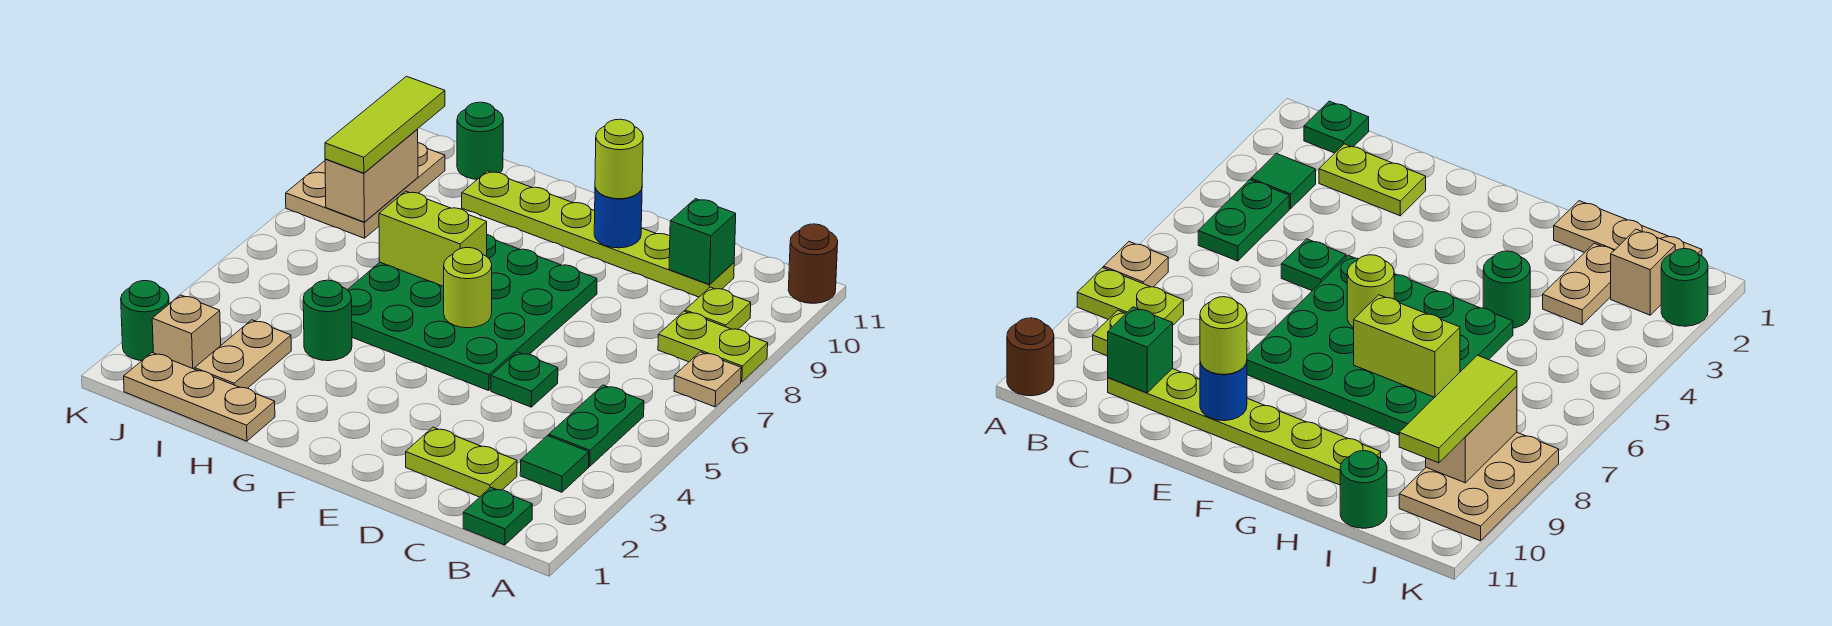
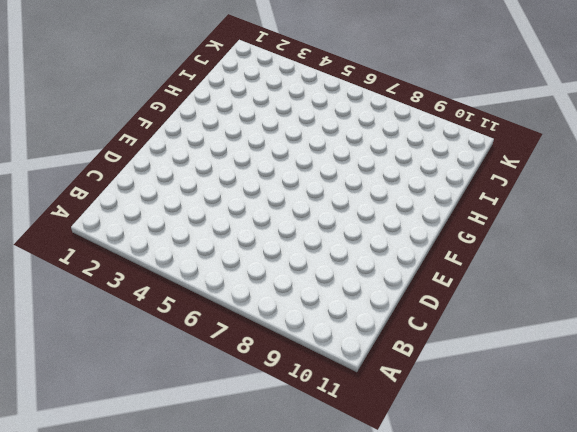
none -> tan plate A7 level 1
none -> lime plate A8:B8 level 1
none -> brown round brick A11 level 1

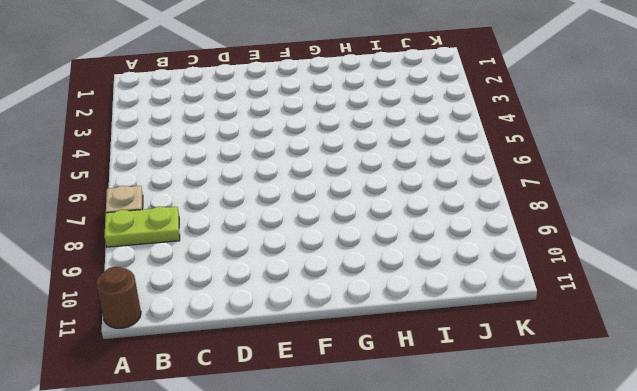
none -> green plate B1 level 1
none -> green tile B3 level 1
none -> green plate B4:B5 level 1

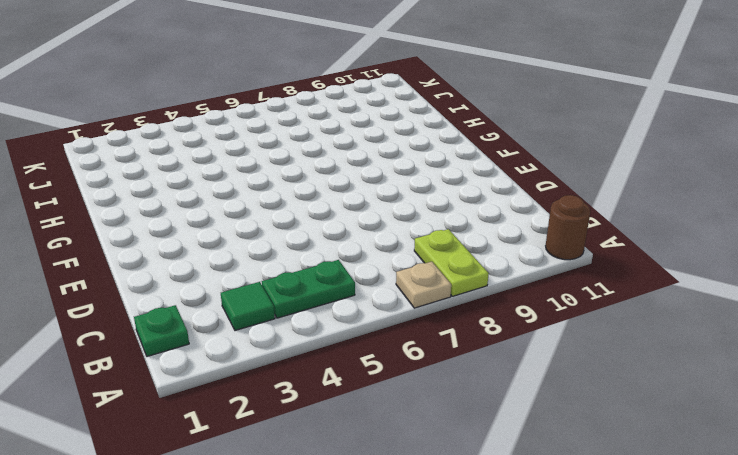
none -> lime plate B9 level 1
none -> lime plate C2:D2 level 1
none -> lime plate C10:H10 level 1

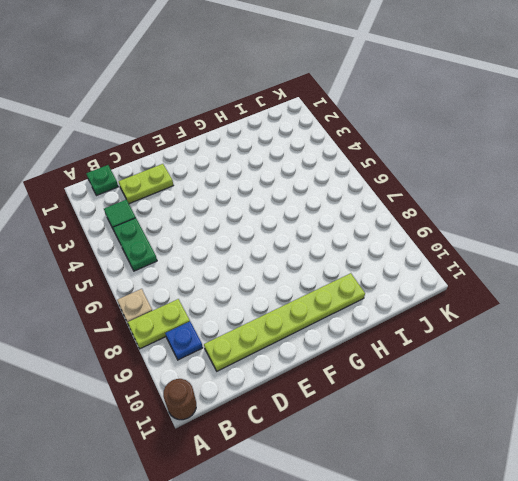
blue plate B9 level 1 -> lime plate B9 level 1
none -> green plate D5 level 1
none -> green plate E5:H8 level 1
none -> tan plate H1:J1 level 1

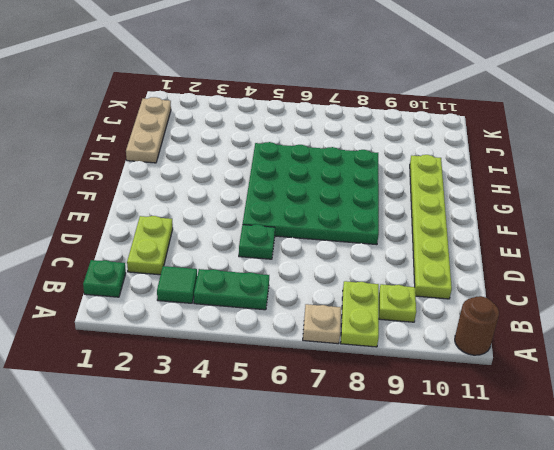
none -> green round brick H4 level 1
none -> tan plate I2:I3 level 1
none -> green round brick I11 level 1

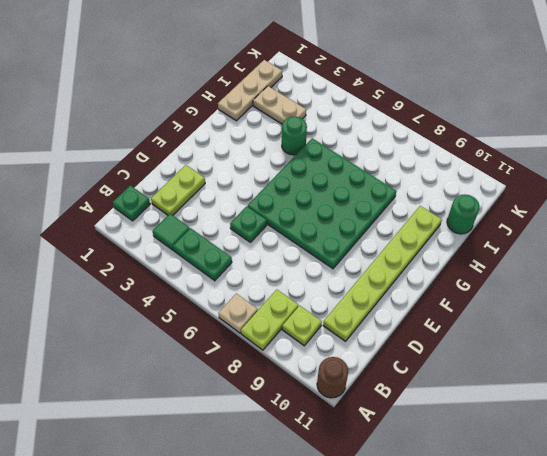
none -> tan brick J2 level 1
none -> tan plate J8:K10 level 1
none -> green round brick K2 level 1

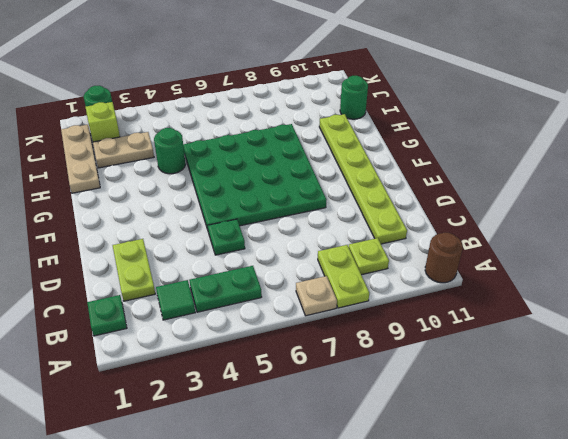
lime brick J2 level 1 -> tan brick J2 level 1
none -> tan plate J8:K10 level 1
none -> green brick C10 level 2
none -> blue round brick E10 level 2

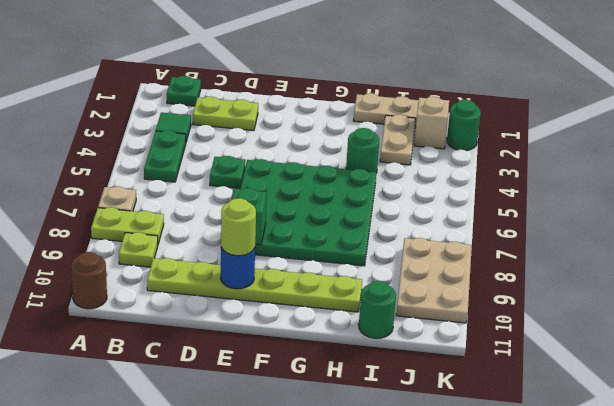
green brick E8 level 2 -> green brick C10 level 2
none -> lime round brick F6 level 2
none -> lime brick G7:H7 level 2
none -> tan brick J8:J9 level 2

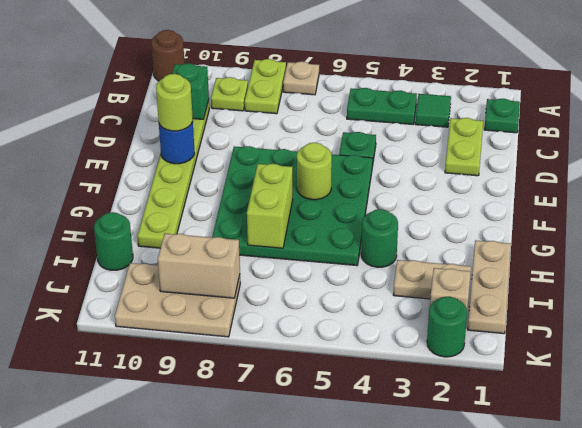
none -> lime tile J8:J10 level 3

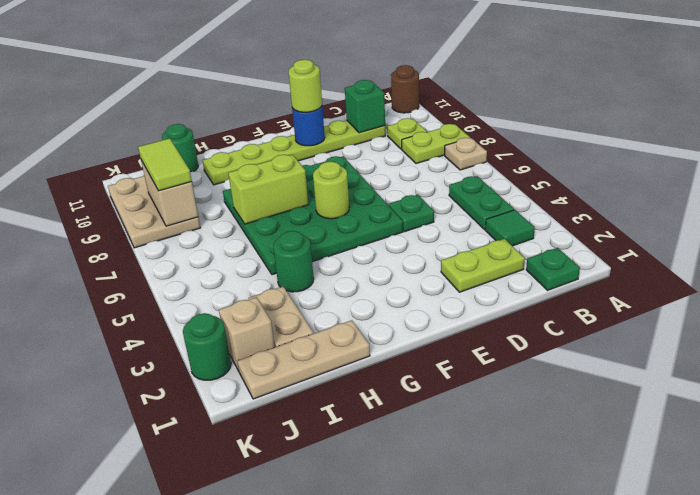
lime tile J8:J9 level 3 -> lime tile J8:J10 level 3

